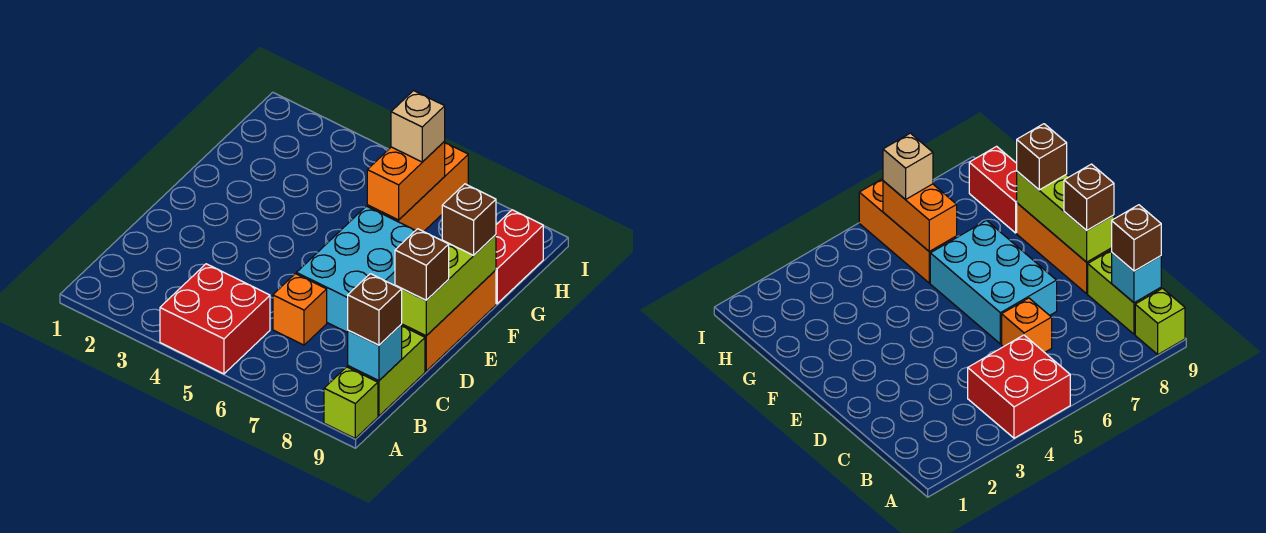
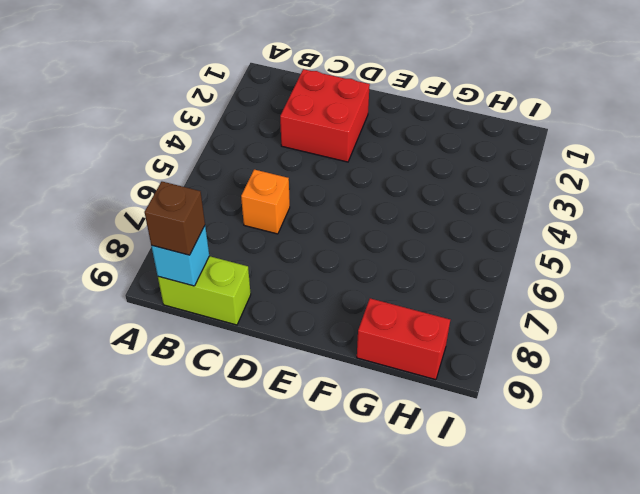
red brick C2:D3 level 1 -> red brick A4:B5 level 1
none -> lime brick A9 level 1
none -> cyan brick D6:F7 level 1
none -> orange brick D9:F9 level 1

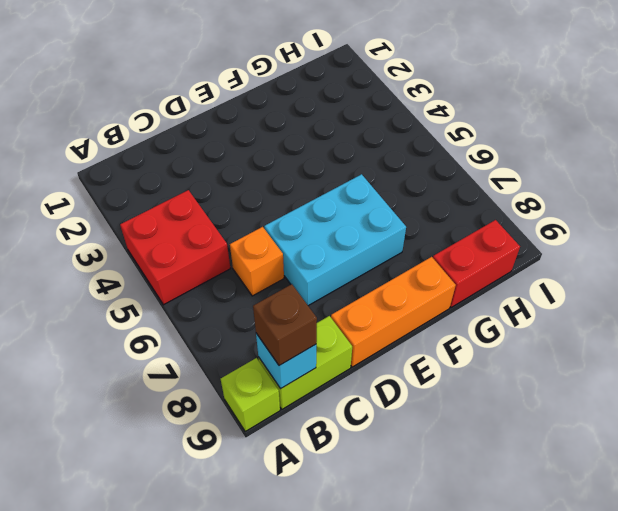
none -> orange brick G6:I6 level 1
none -> lime brick D9:F9 level 2
none -> orange brick G6:H6 level 2

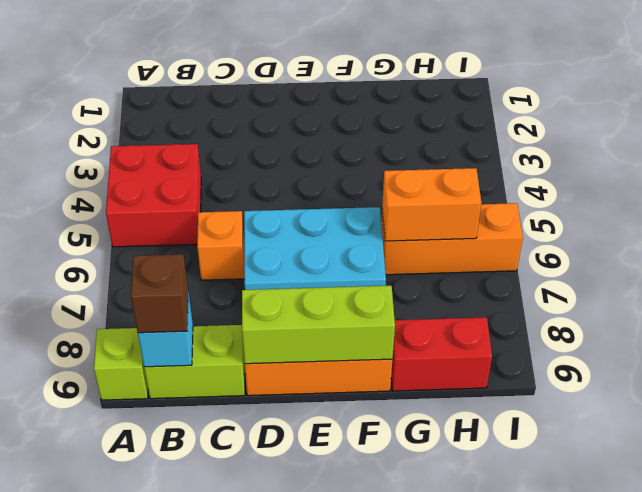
none -> brown brick D9 level 3
none -> brown brick F9 level 3
none -> tan brick H6 level 3

